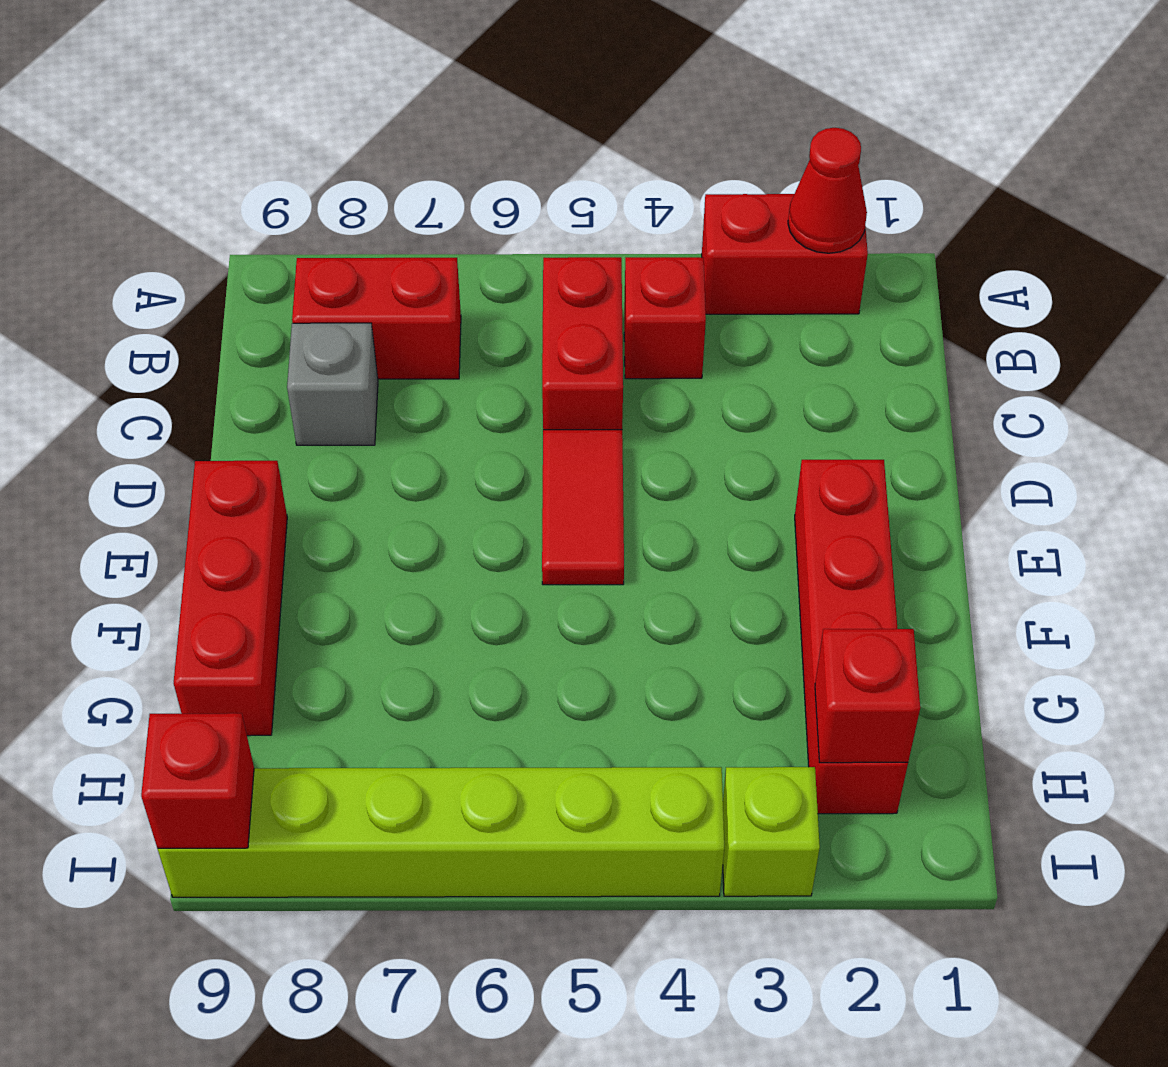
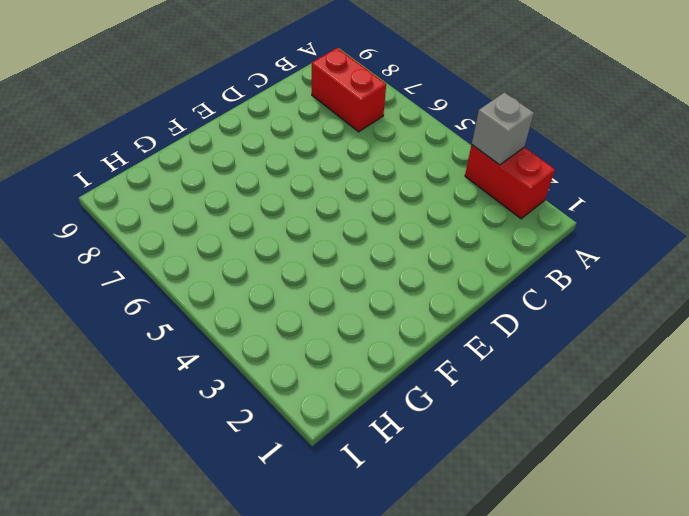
grey brick A3 level 2 -> grey brick C8 level 1
none -> red brick B4 level 1
none -> red brick B5:C5 level 1
none -> red tile D5:E5 level 1

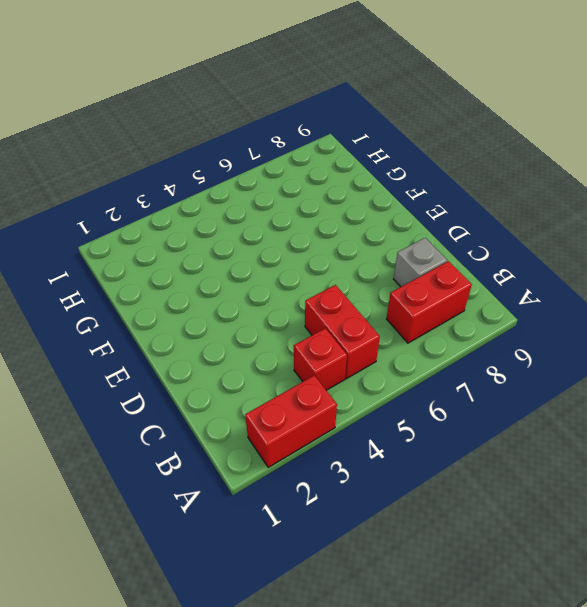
none -> red tile D5:E5 level 1
none -> red brick E2:H2 level 1
none -> red brick E9:G9 level 1

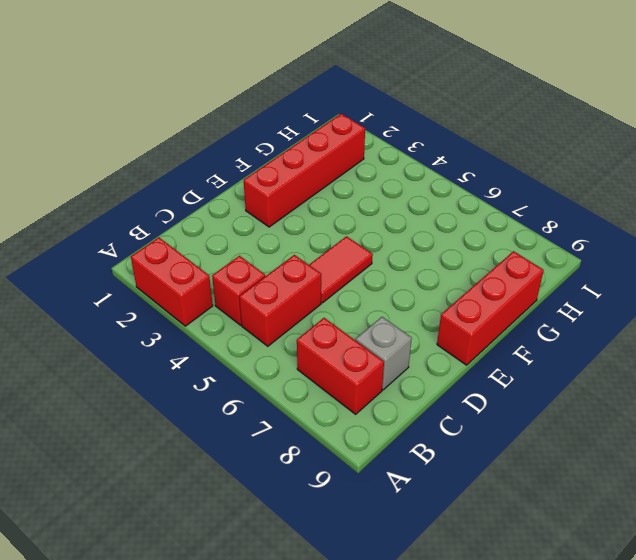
none -> lime brick I3 level 1
none -> lime brick I4:I9 level 1
none -> red cone A2 level 2

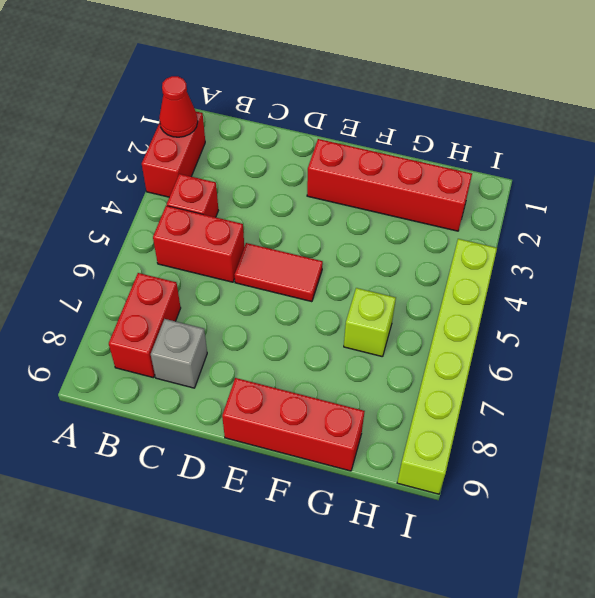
lime brick G6 level 1 -> lime brick I3 level 1
none -> red brick H2 level 2
none -> red brick I9 level 2

